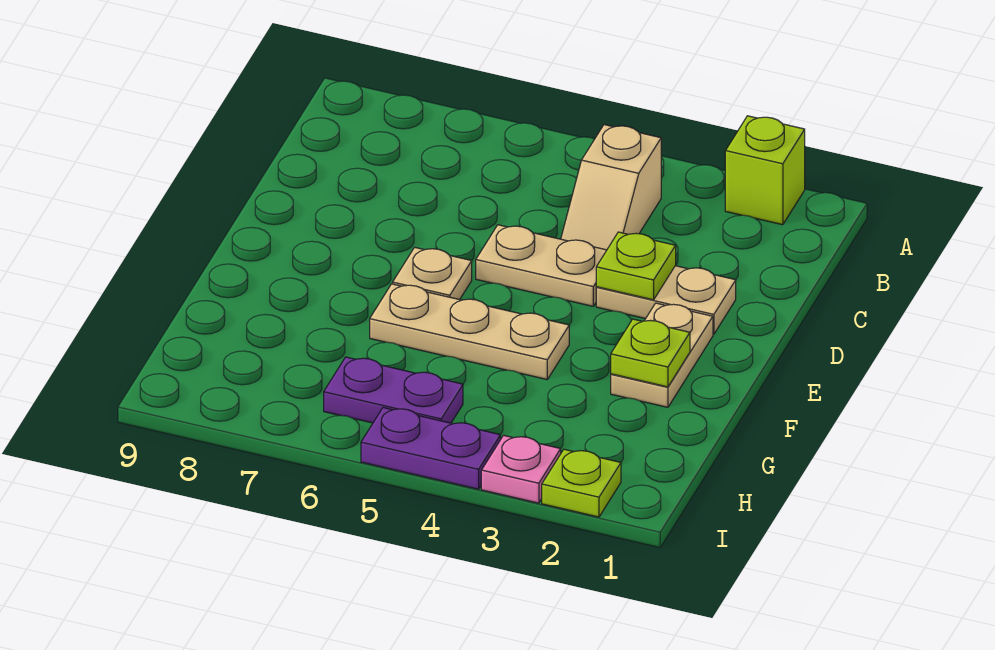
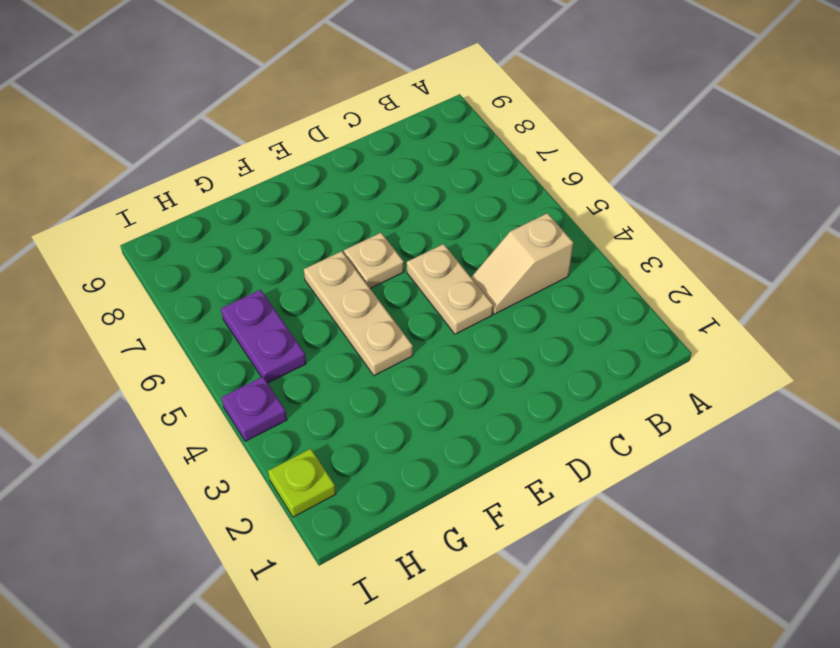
purple plate I4 level 1 -> purple plate I4:I5 level 1
none -> lime brick A2 level 1
none -> tan plate D2:D3 level 1
none -> tan plate E2:F2 level 1

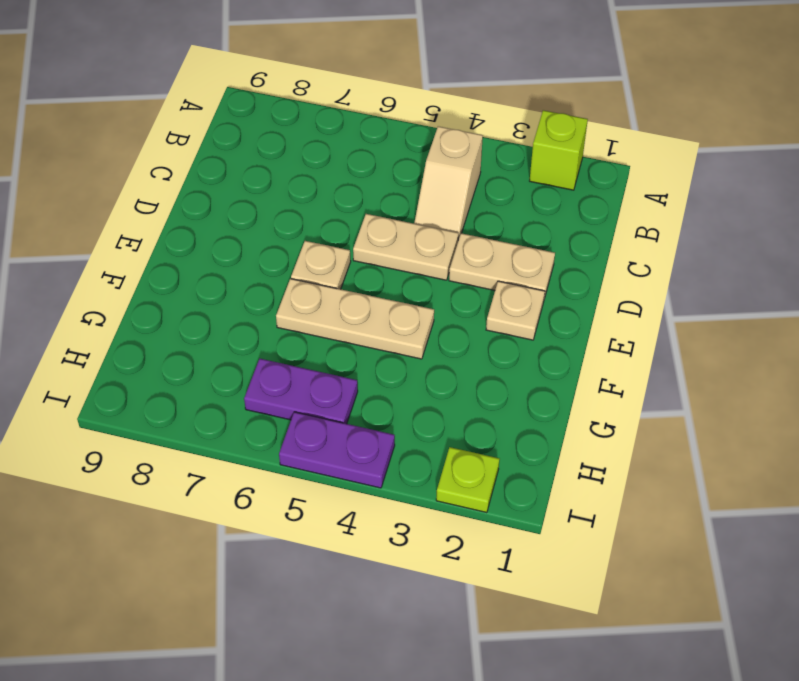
tan plate E2 level 1 -> tan plate E2:F2 level 1
none -> pink plate I3 level 1
none -> lime plate D3 level 2
none -> lime plate F2 level 2

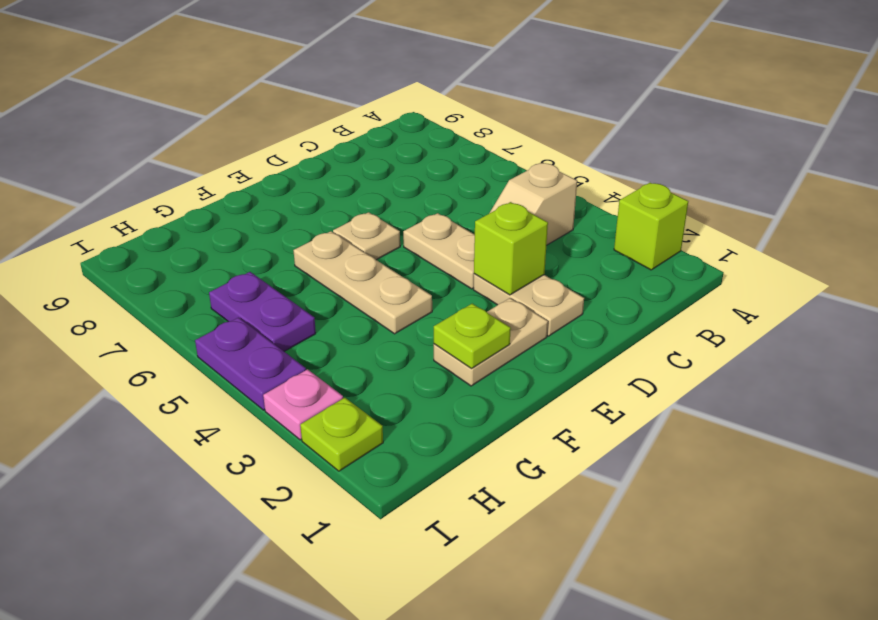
lime brick D3 level 2 -> lime plate D3 level 2

